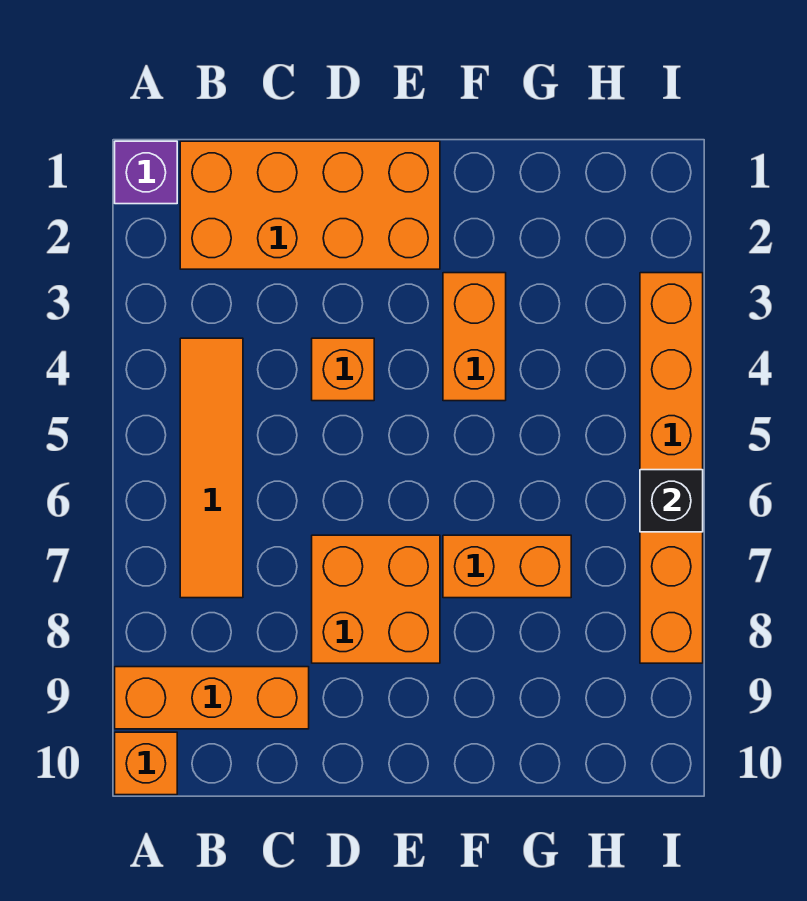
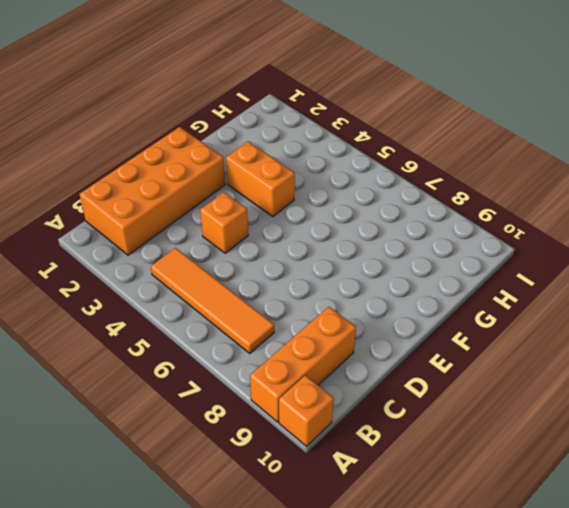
none -> purple brick A1 level 1
none -> orange brick D7:E8 level 1

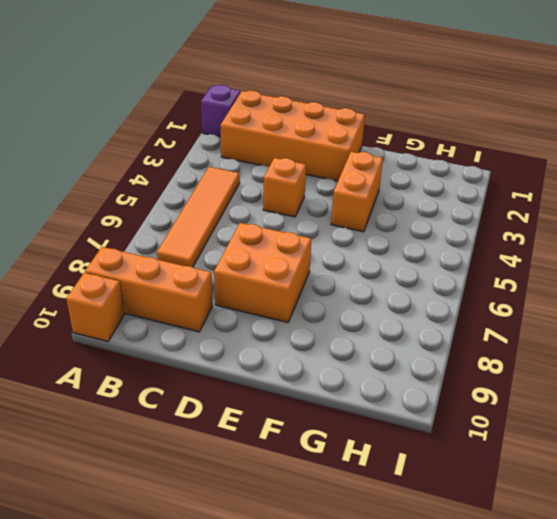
none -> orange brick F7:G7 level 1
none -> orange brick I3:I8 level 1

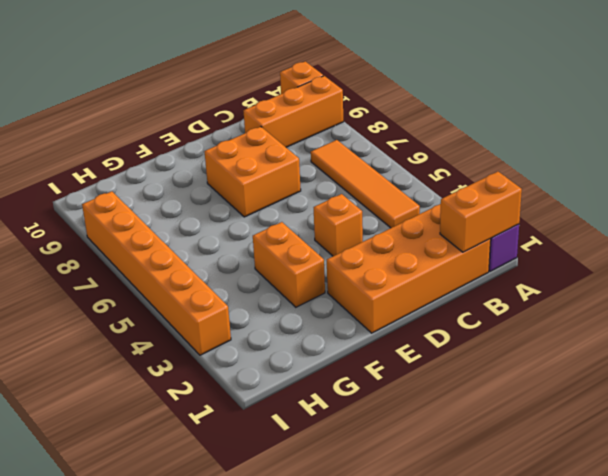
orange brick A1:B1 level 2 -> orange brick F7:G7 level 1
none -> black brick I6 level 2

